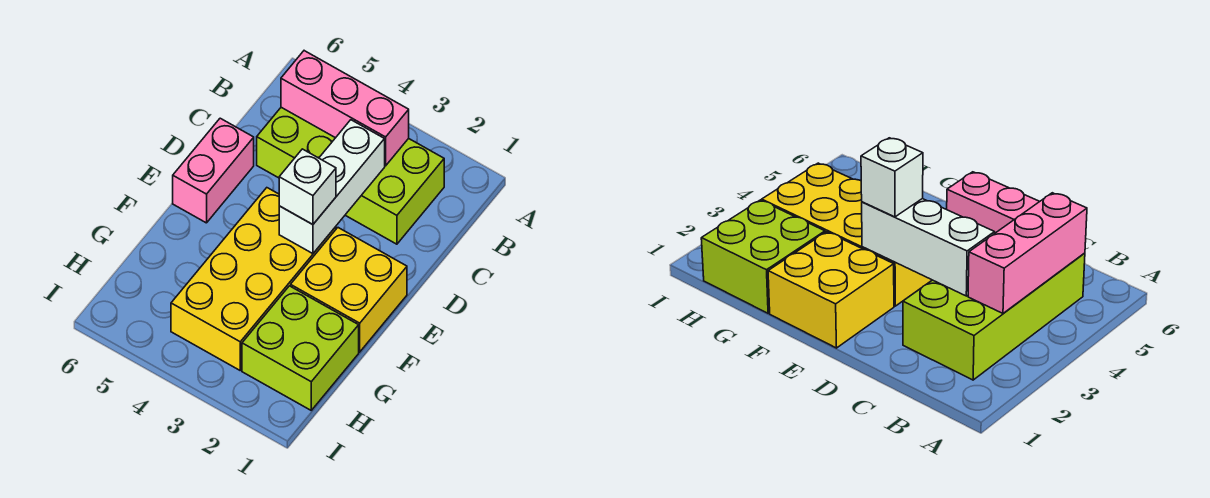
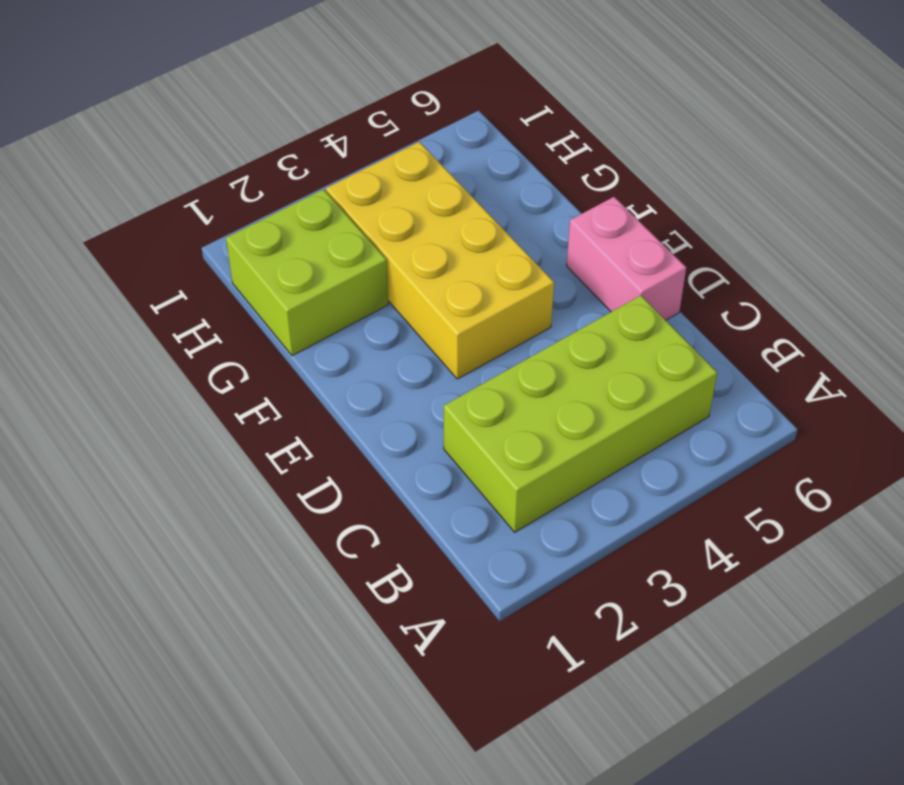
none -> yellow brick E1:F2 level 1
none -> pink brick B3:B5 level 2

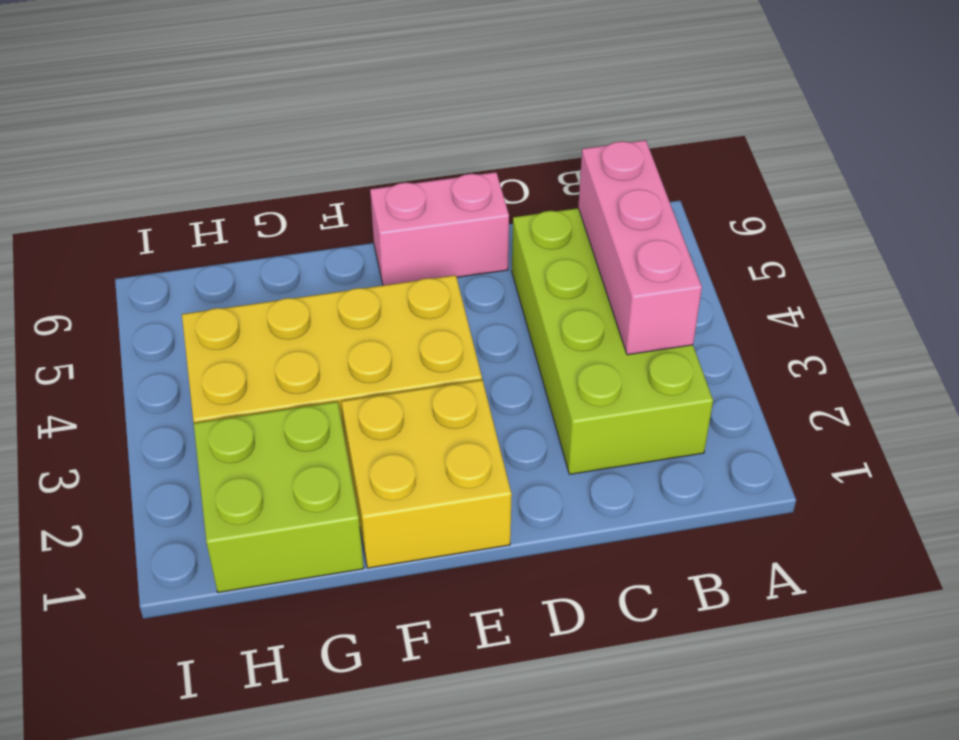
none -> white brick C3:E3 level 2
none -> white brick E3 level 3

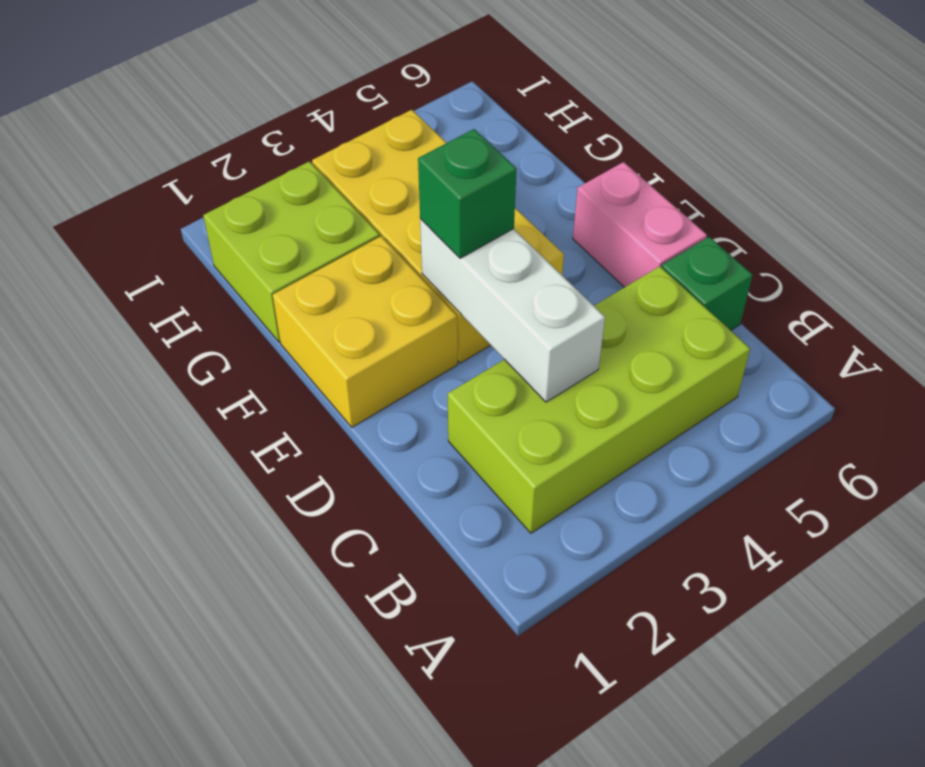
green brick C6 level 1 -> none
green brick E3 level 3 -> white brick E3 level 3
none -> pink brick B3:B5 level 2

